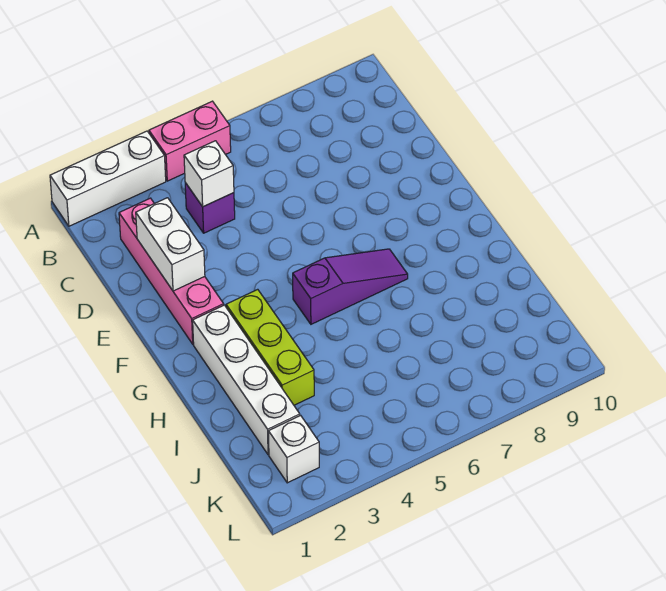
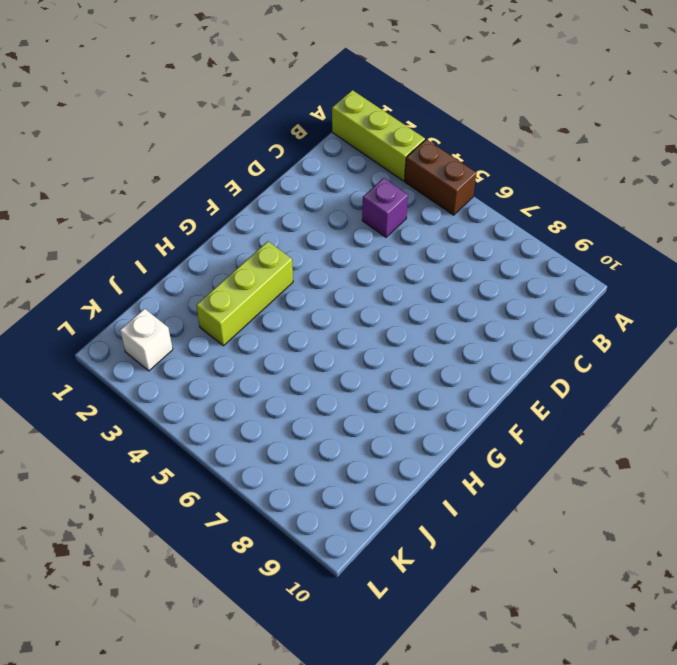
lime brick A1:A3 level 1 -> white brick A1:A3 level 1
brown brick A4:A5 level 1 -> pink brick A4:A5 level 1
none -> pink brick C2:F2 level 1
none -> white brick G2:J2 level 1

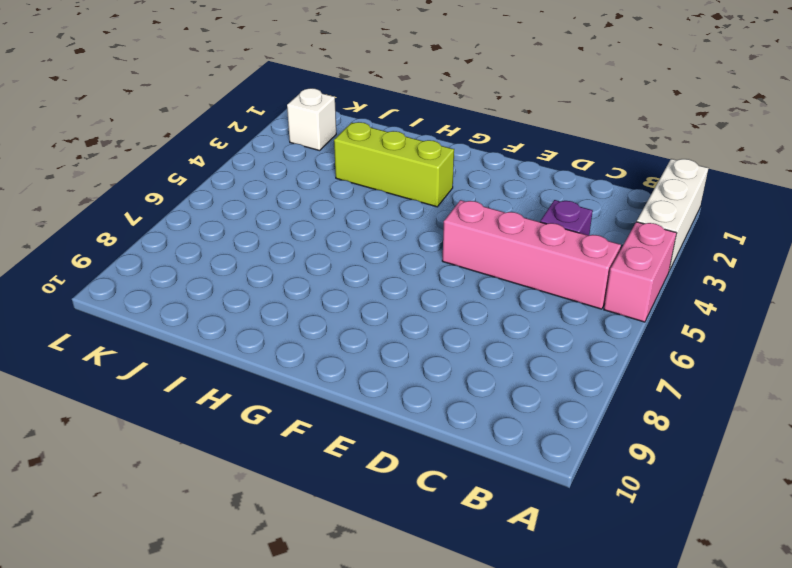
pink brick B5:E5 level 1 -> pink brick C2:F2 level 1
none -> white brick G2:J2 level 1
none -> purple slope G5:G7 level 1 top 5

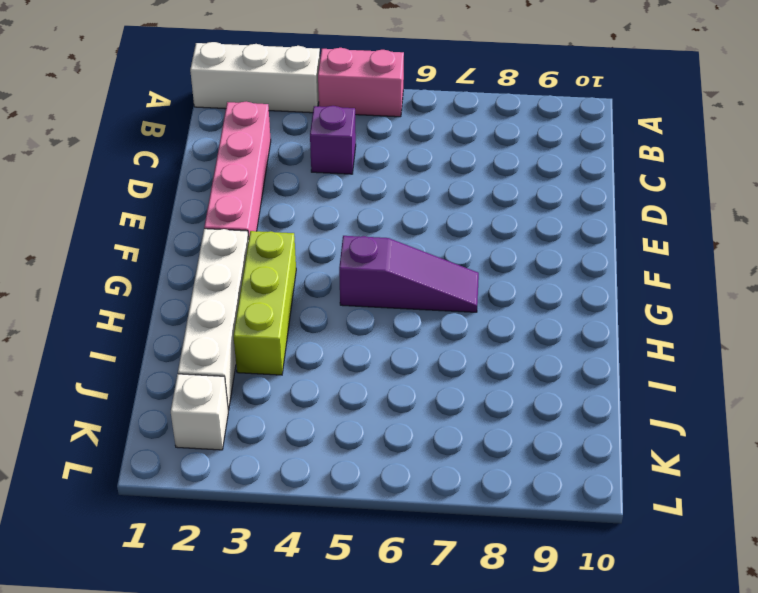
none -> white brick C4 level 2
none -> white brick D2:E2 level 2

